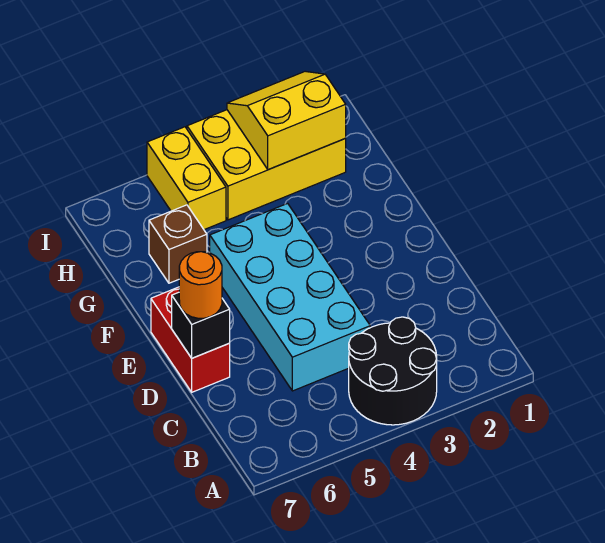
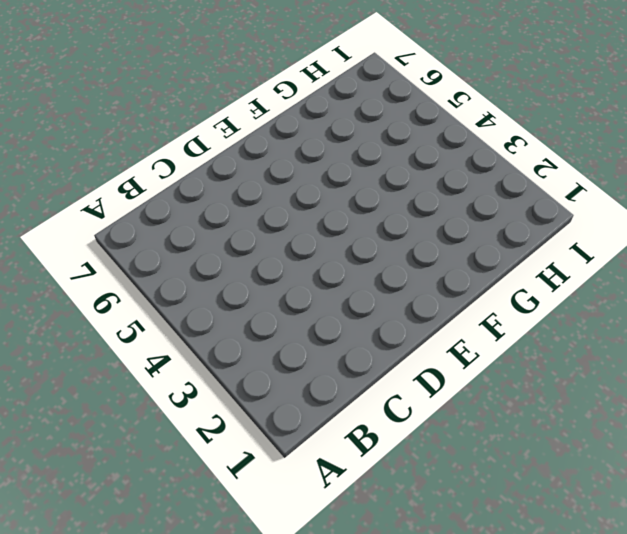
none -> black round brick A3:B4 level 1
none -> cyan brick C4:F5 level 1

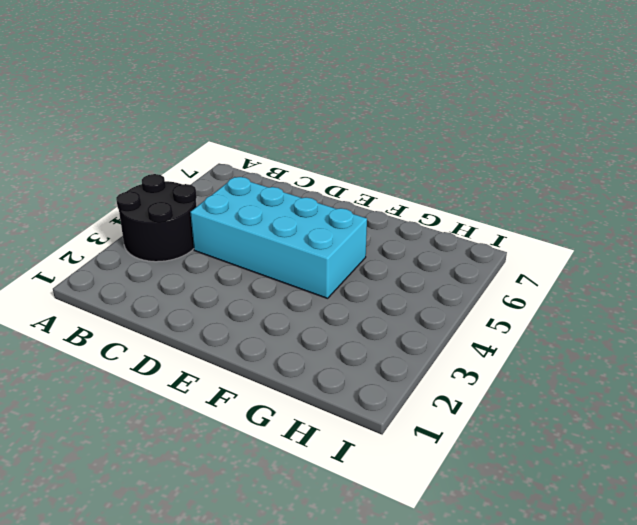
none -> red brick D7:E7 level 1
none -> brown brick G6 level 1

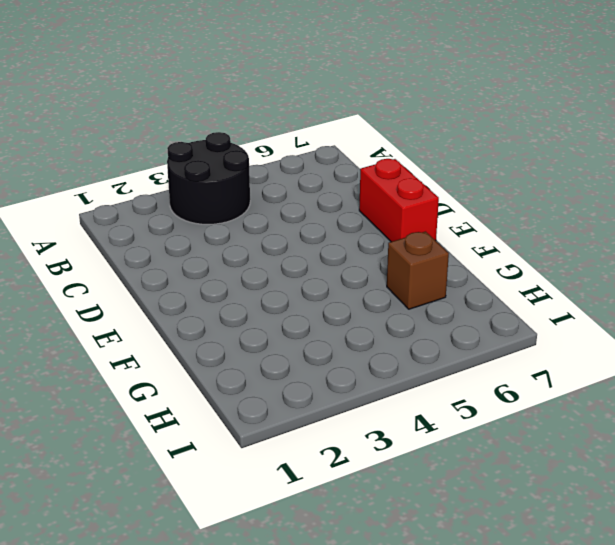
none -> cyan brick C4:F5 level 1
none -> yellow brick H2:I4 level 1

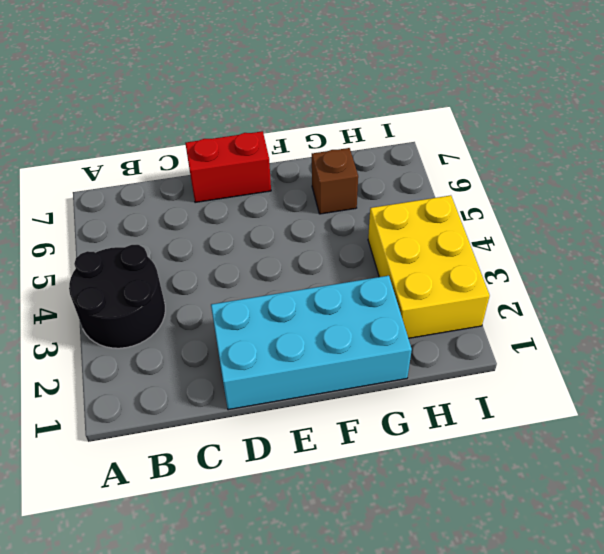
cyan brick D1:G2 level 1 -> cyan brick C4:F5 level 1
none -> yellow brick H5:I5 level 1
none -> black brick D7 level 2

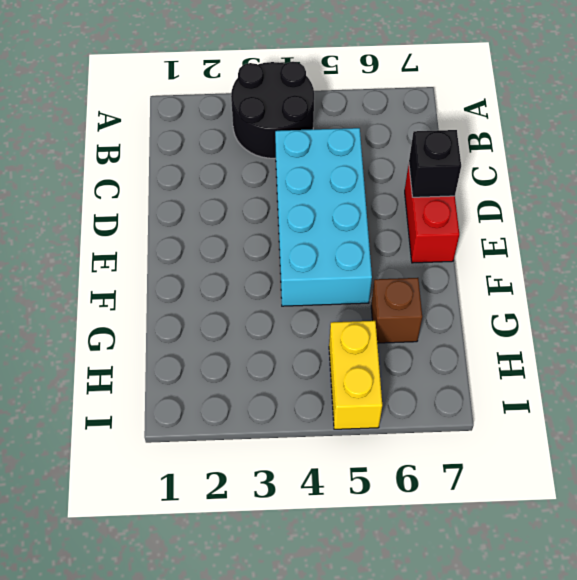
none -> yellow brick H2:I4 level 1
none -> yellow slope H2:I3 level 2 top H

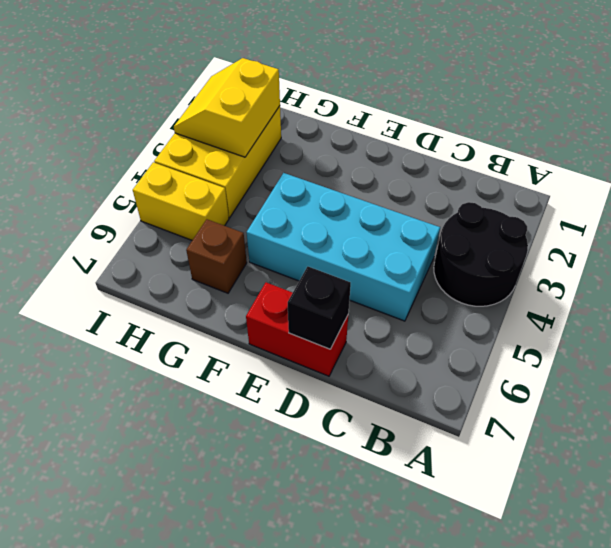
none -> orange round brick D7 level 3

